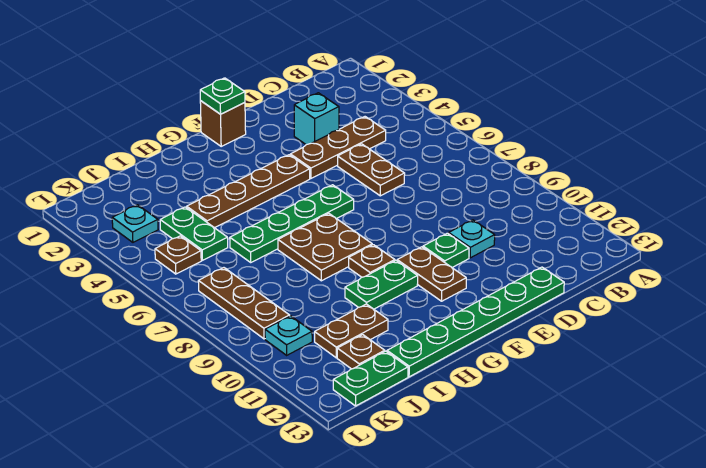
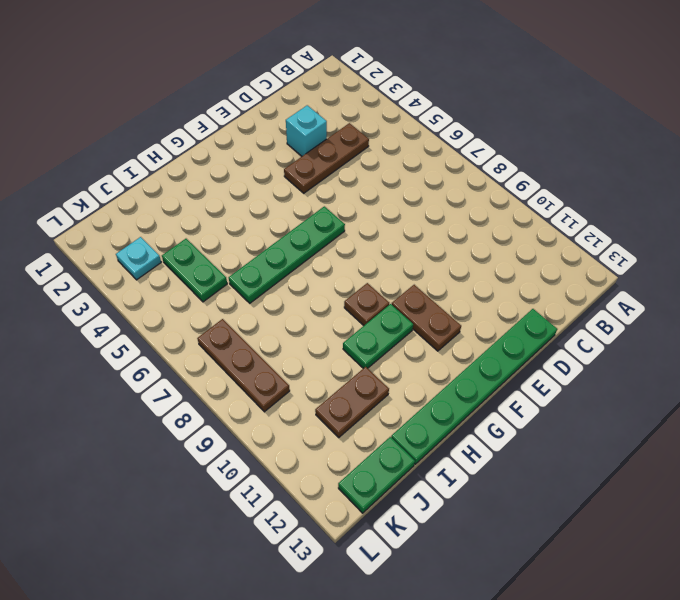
none -> brown plate D5:D6 level 1
none -> cyan plate D10 level 1
none -> green plate E10 level 1

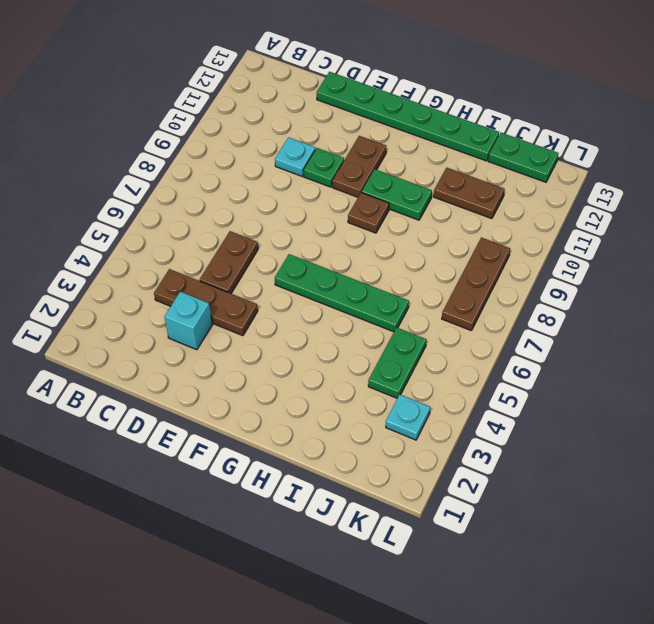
none -> brown brick F1 level 1
none -> brown plate F4:I4 level 1
none -> brown plate G7:H8 level 1

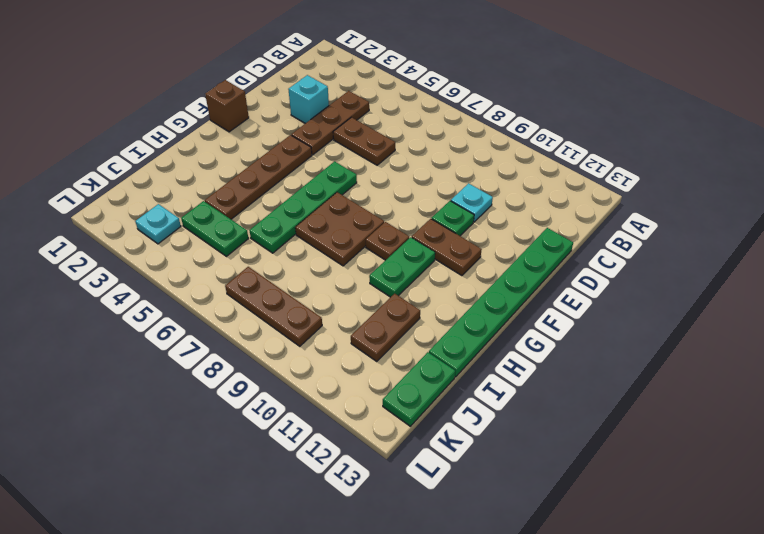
none -> brown plate J12 level 1
none -> brown plate K5 level 1
none -> cyan plate K10 level 1

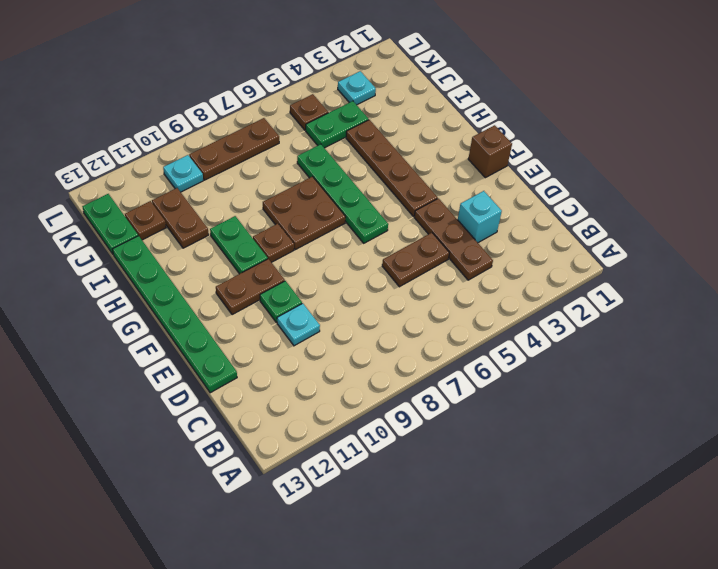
none -> green plate F1 level 2

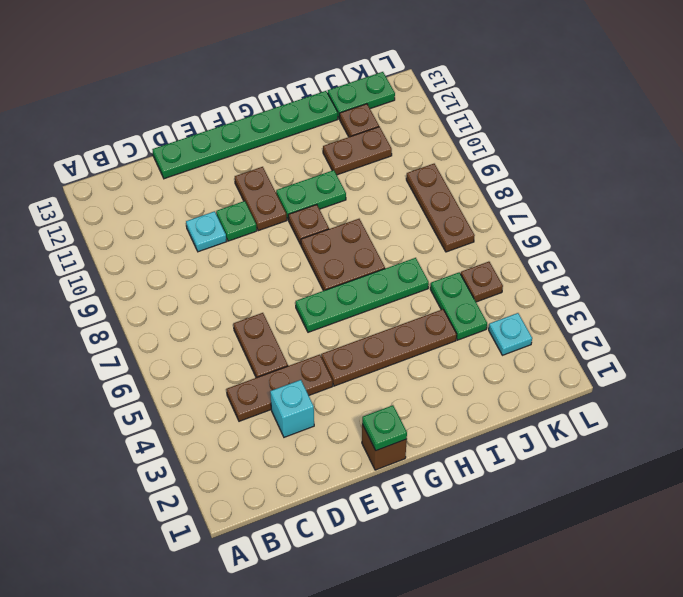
none -> cyan plate K10 level 1

